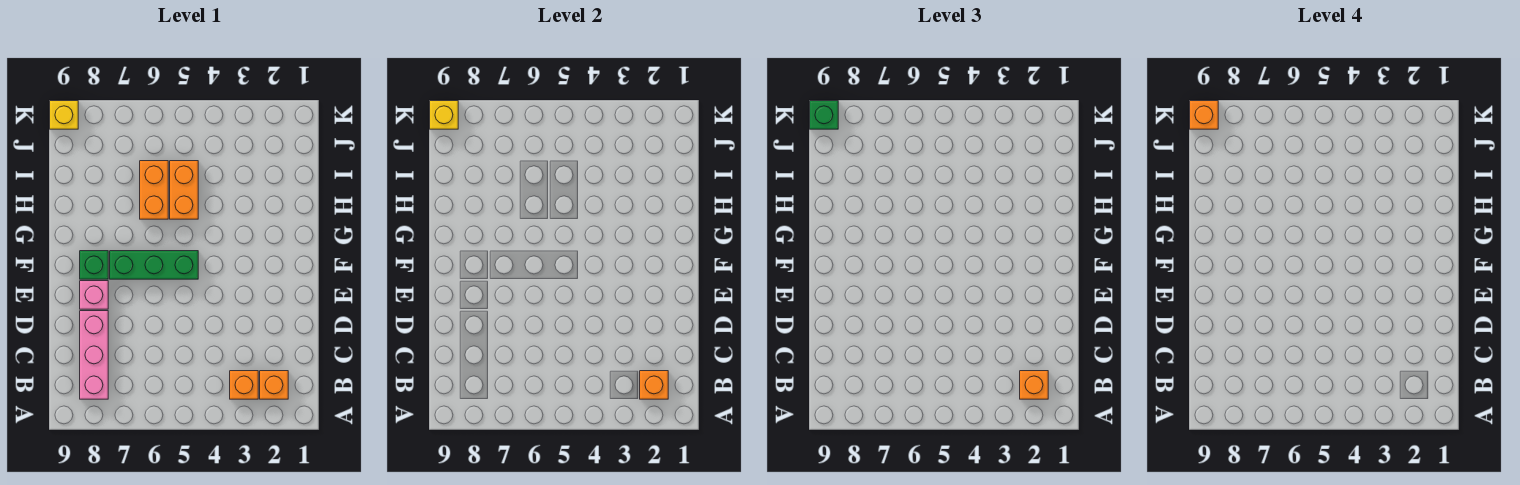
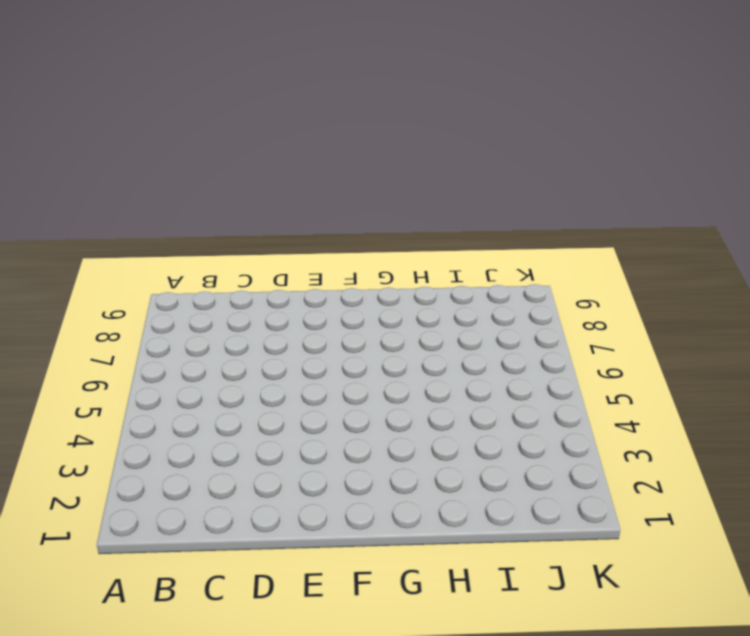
none -> orange brick B2 level 1
none -> orange brick B3 level 1
none -> pink brick B8:D8 level 1

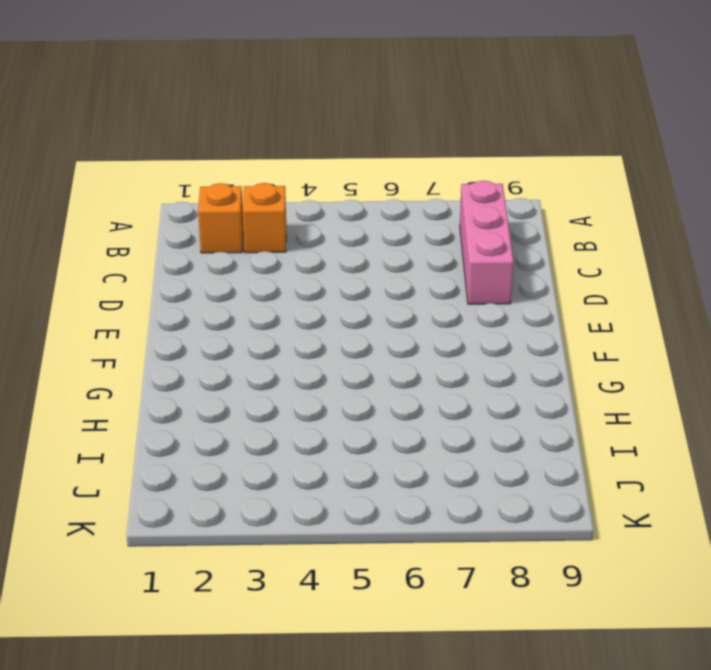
none -> pink brick E8 level 1
none -> green brick F5:F7 level 1
none -> green brick F8 level 1

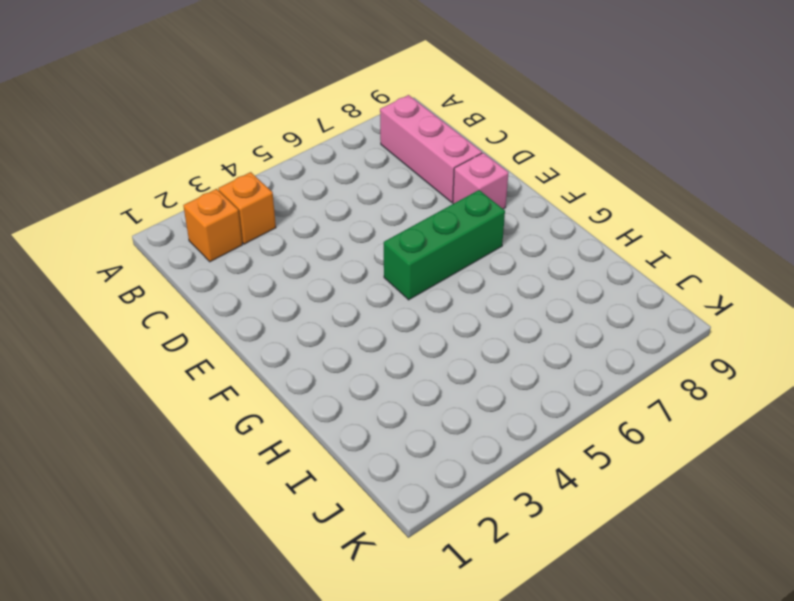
none -> green brick F8 level 1
none -> orange brick H5:I5 level 1
none -> orange brick H6:I6 level 1

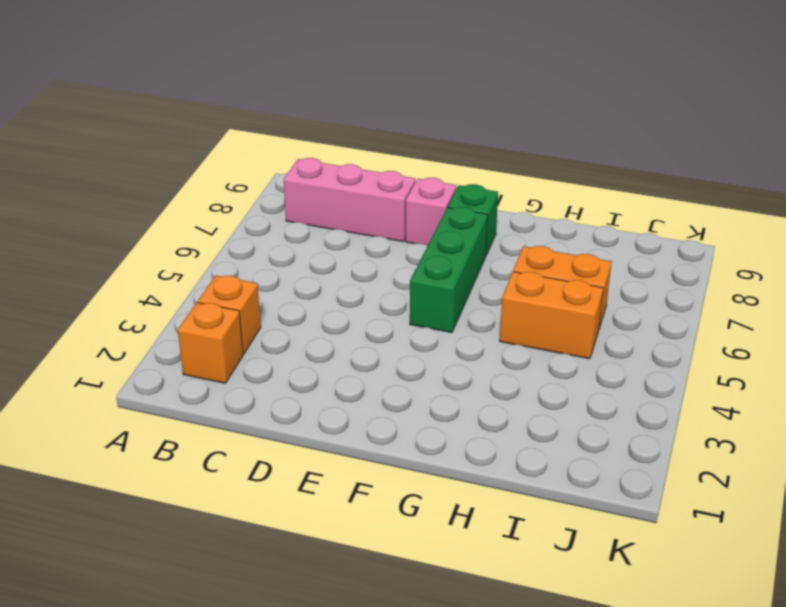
none -> yellow brick K9 level 1
none -> orange brick B2 level 2
none -> yellow brick K9 level 2

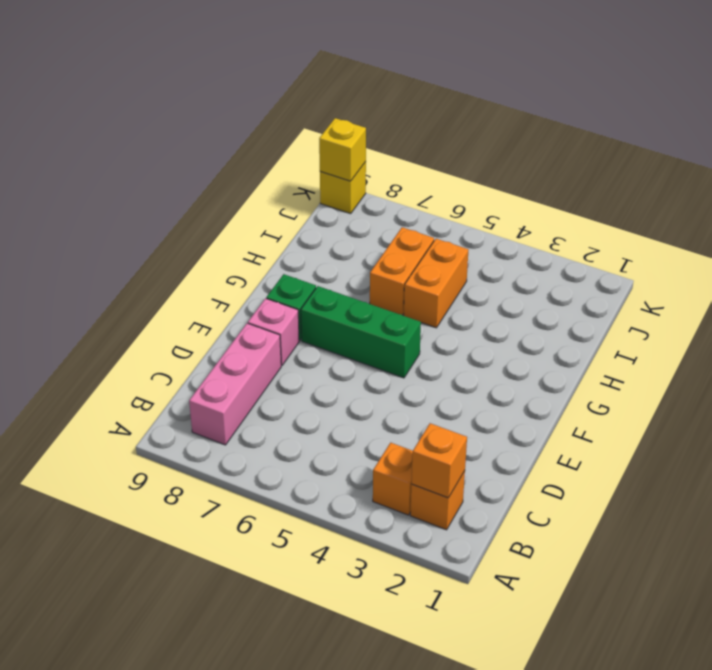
none -> orange brick B2 level 3
none -> green brick K9 level 3
none -> orange brick K9 level 4

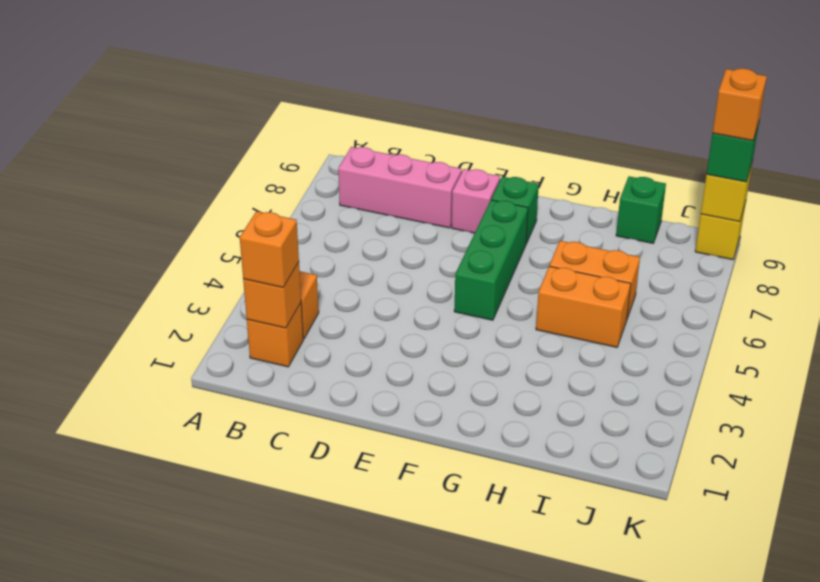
green brick I9 level 1 -> none

